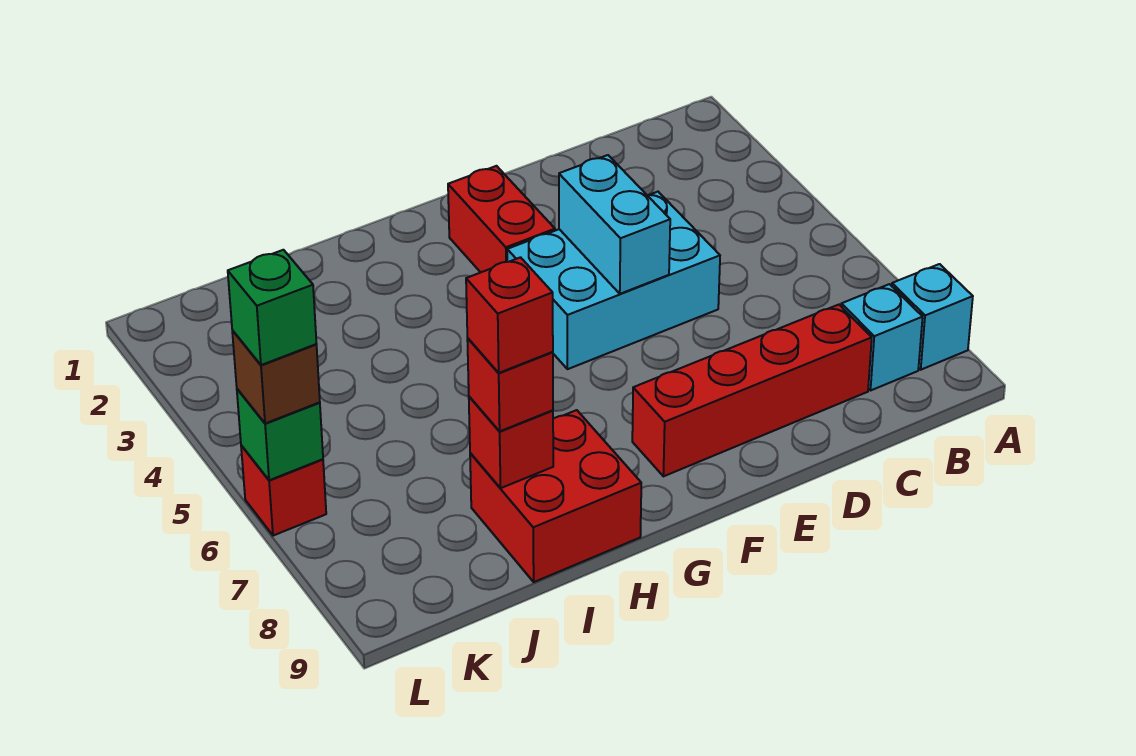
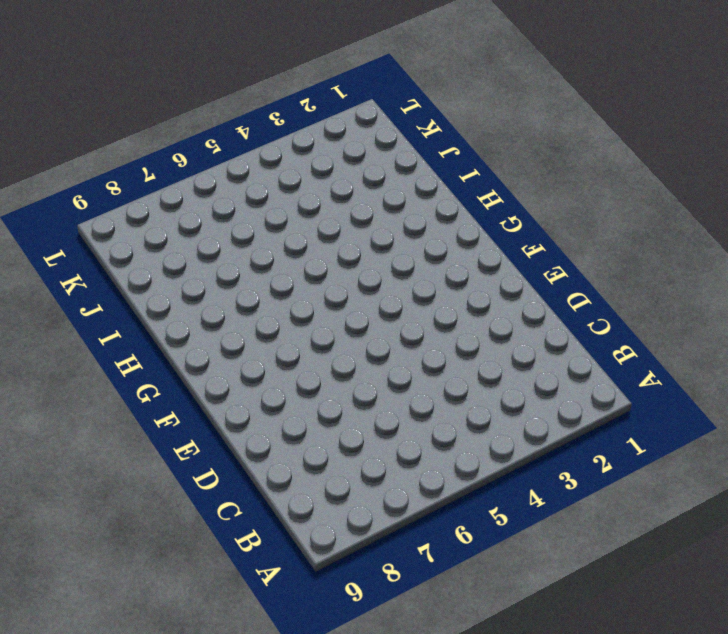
none -> cyan brick A8 level 1
none -> cyan brick B8 level 1
none -> red brick C8:F8 level 1

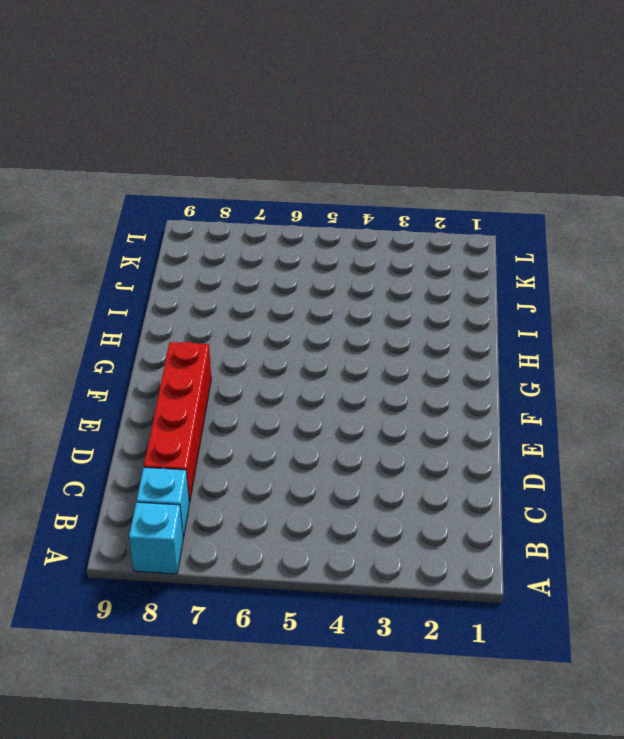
none -> cyan brick D4:F5 level 1
none -> red brick F2:F3 level 1
none -> red brick H8:I9 level 1

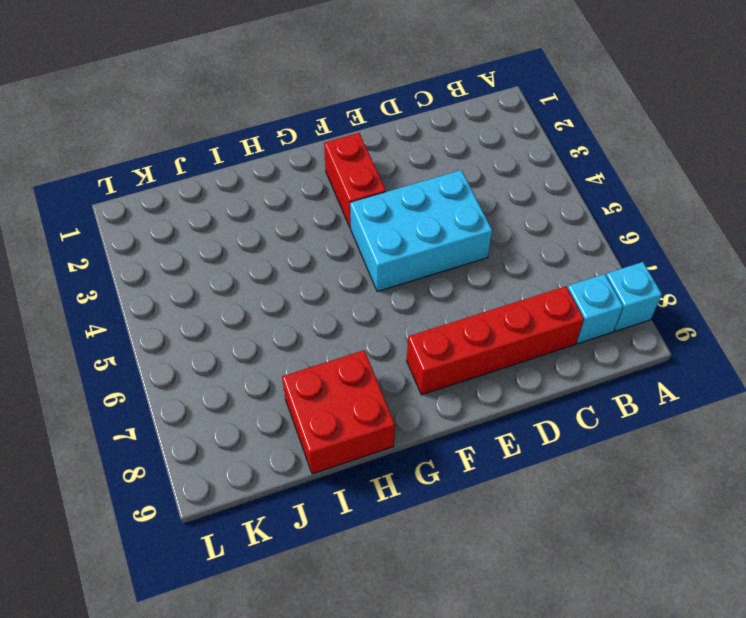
none -> red brick L6 level 1
none -> cyan brick E4:E5 level 2
none -> red brick I8 level 2

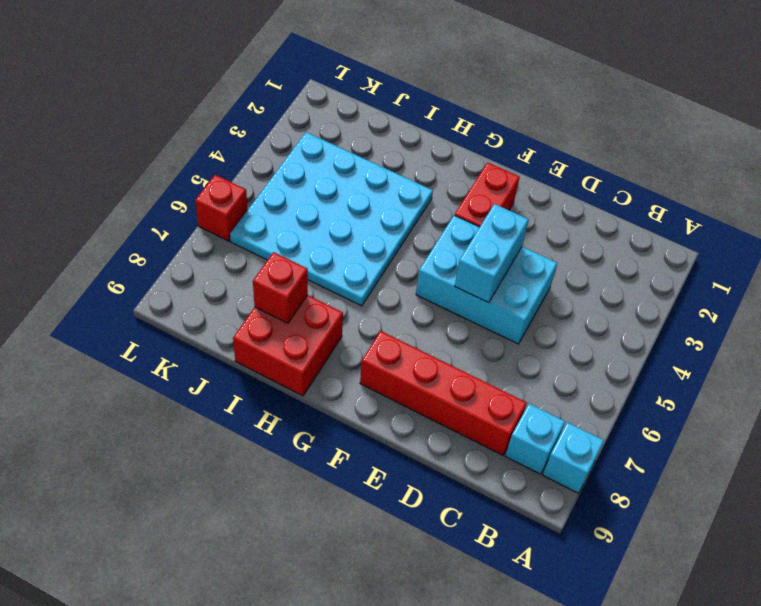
cyan plate H3:K6 level 1 -> none
none -> green brick L6 level 2
none -> red brick I8 level 3
none -> brown brick L6 level 3

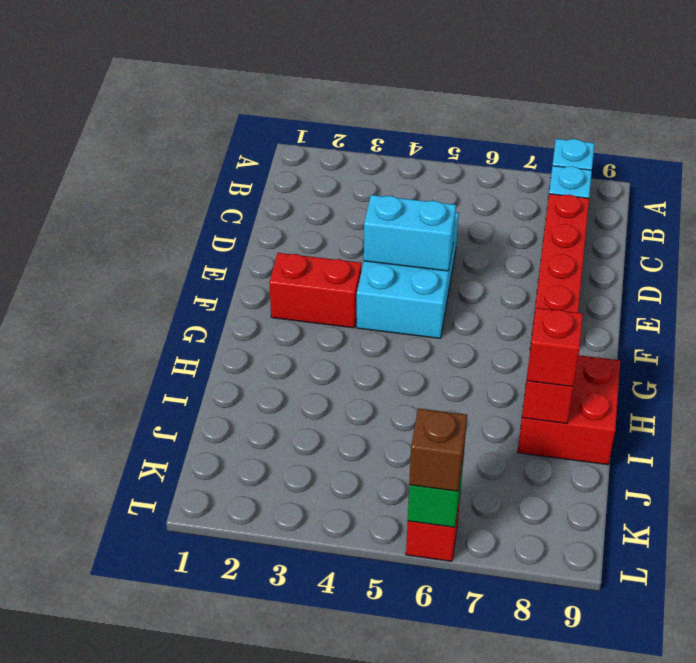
none -> red brick I8 level 4
none -> green brick L6 level 4

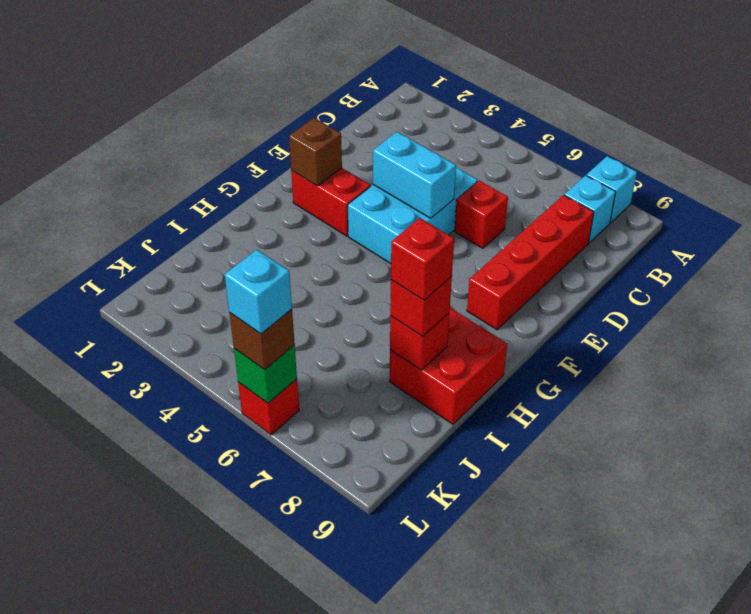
red brick D6 level 1 -> none
brown brick F2 level 2 -> none
cyan brick L6 level 4 -> green brick L6 level 4

